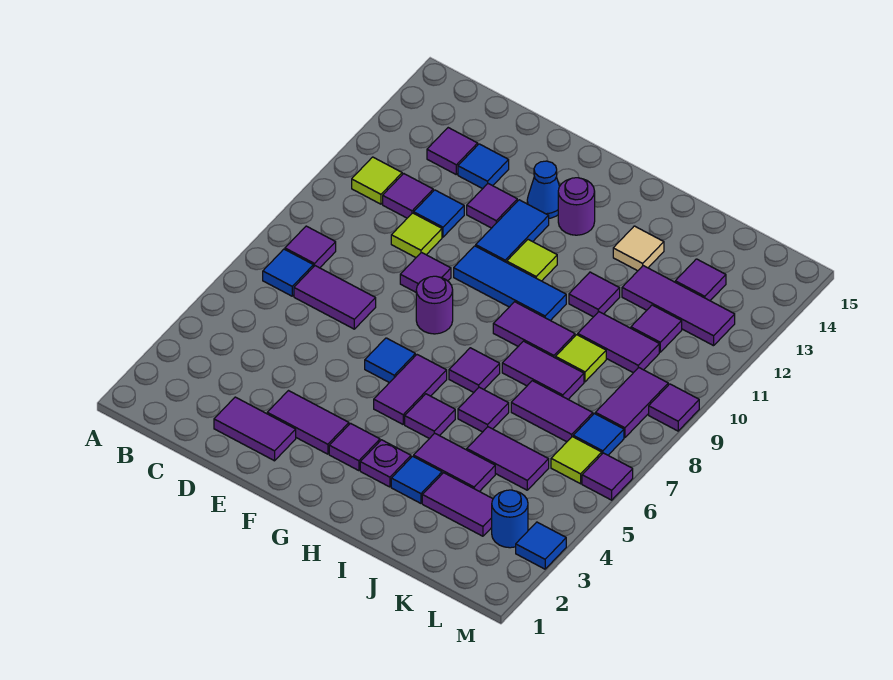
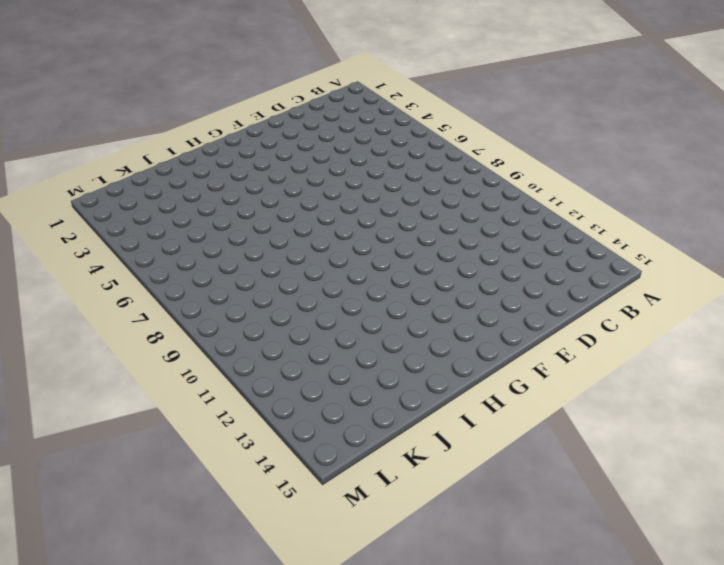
none -> blue tile B7 level 1
none -> purple tile B8 level 1
none -> lime tile B11 level 1
none -> purple tile C7:D7 level 1

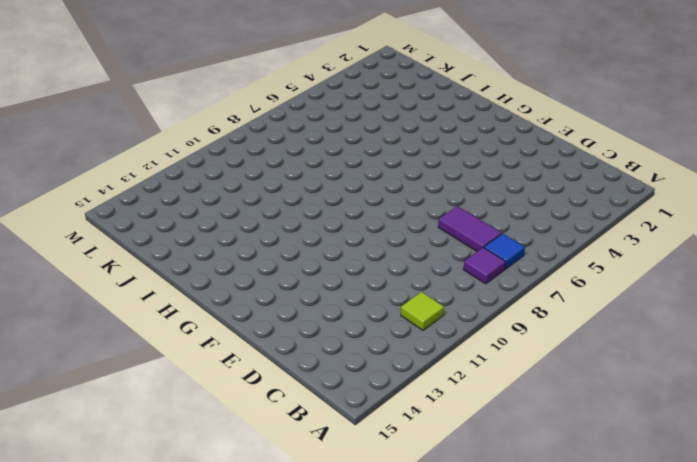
none -> purple tile C11 level 1
none -> purple tile C13 level 1
none -> purple tile D2:E2 level 1
none -> lime tile D10 level 1

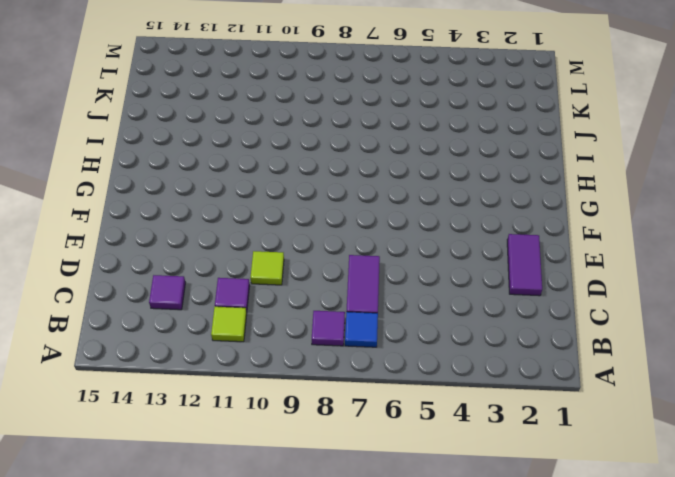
none -> blue tile D11 level 1
none -> blue tile D13 level 1
none -> purple tile E3:F3 level 1
none -> purple tile E9 level 1

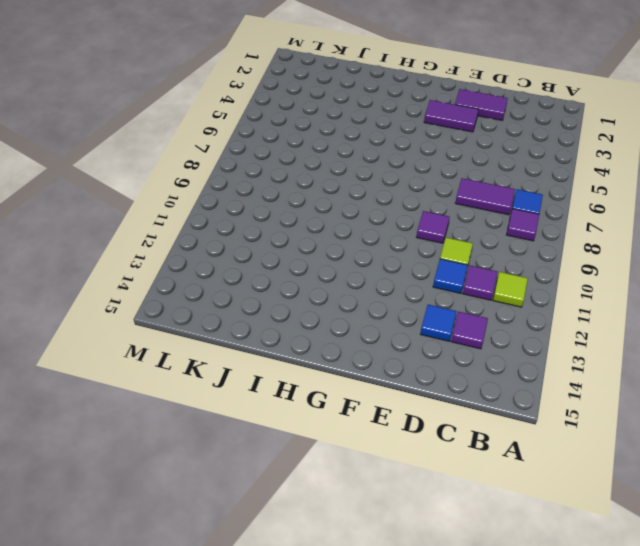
none -> purple tile E12 level 1
none -> blue tile F6 level 1
none -> purple round brick F8 level 1
none -> blue tile F10:H10 level 1

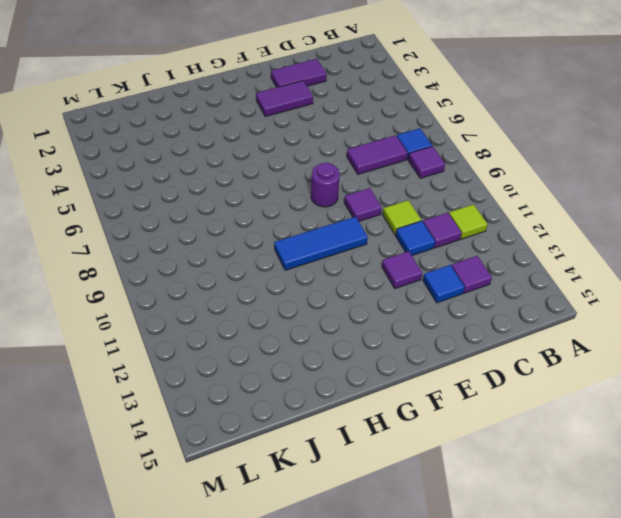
none -> blue tile F6 level 1
none -> blue tile F11:F12 level 1
none -> blue cone F13 level 1
none -> purple tile G3 level 1

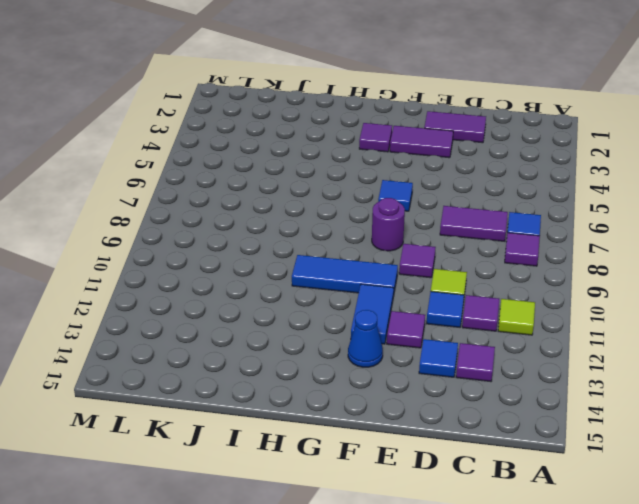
none -> purple tile G5:G6 level 1
none -> lime tile G11 level 1
none -> purple round brick G13 level 1
none -> purple plate H3 level 1

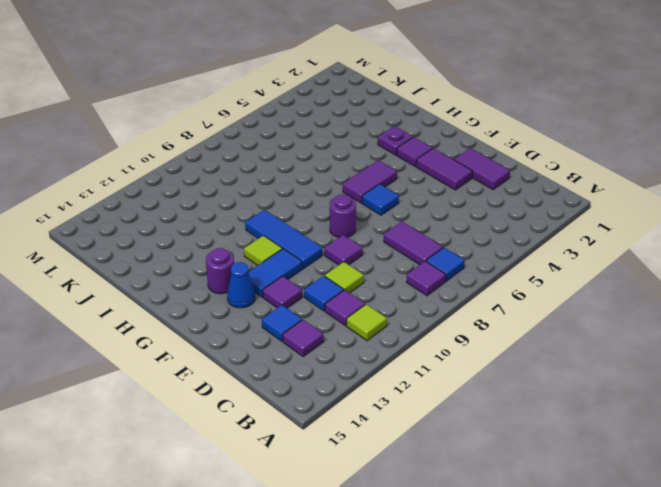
none -> purple tile H5 level 1
none -> purple tile H7 level 1
none -> purple tile H9:I9 level 1
none -> blue tile I3 level 1

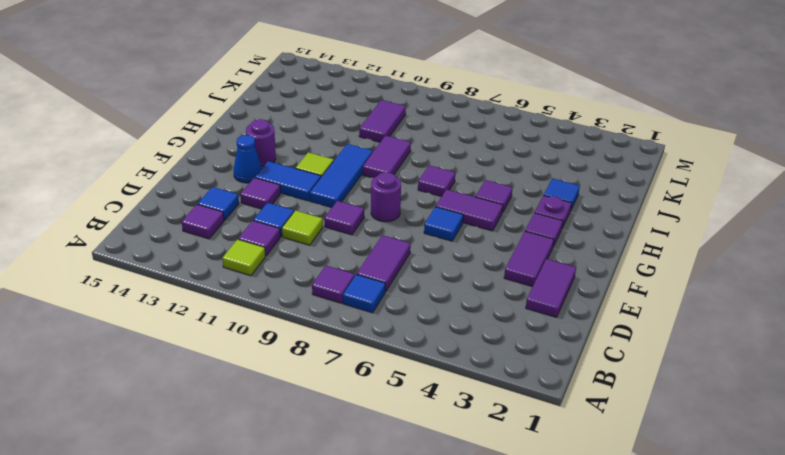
none -> purple tile I4:J4 level 1
none -> purple tile I6 level 1
none -> purple tile I8:J8 level 1
none -> purple tile I11 level 1

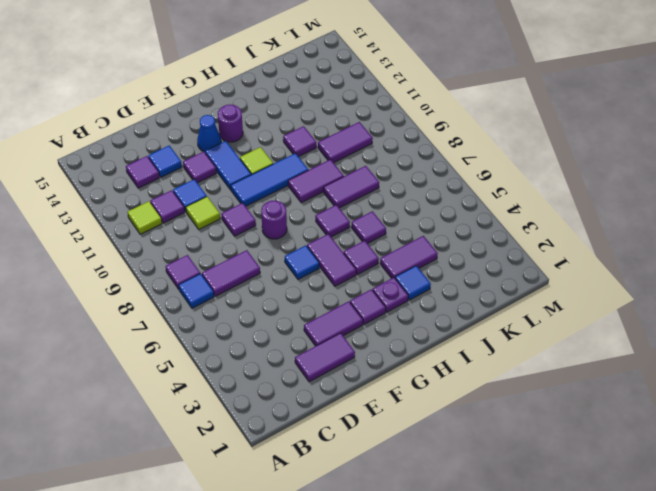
none -> tan tile I13 level 1
none -> purple tile J3:K3 level 1
none -> purple tile J5:K5 level 1
none -> purple tile J7:K7 level 1

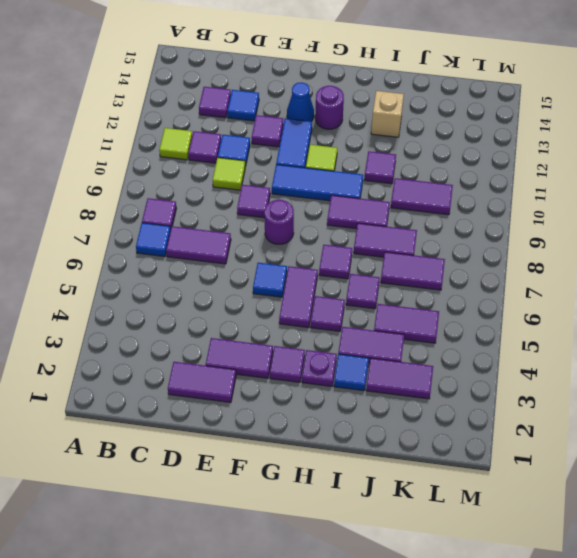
tan brick I13 level 1 -> tan tile I13 level 1
none -> lime tile J9 level 1
none -> purple tile J12:L12 level 1
none -> purple tile K11 level 1
none -> purple tile K13 level 1

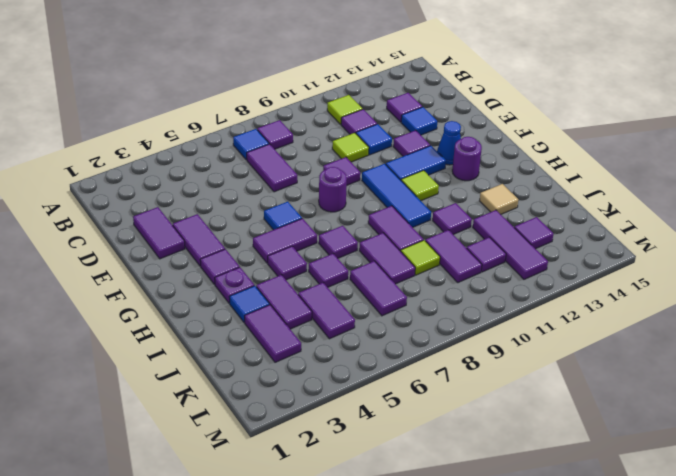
none -> blue round brick L3 level 1
none -> lime tile L6 level 1
none -> blue tile L7 level 1
none -> purple tile L8:L9 level 1

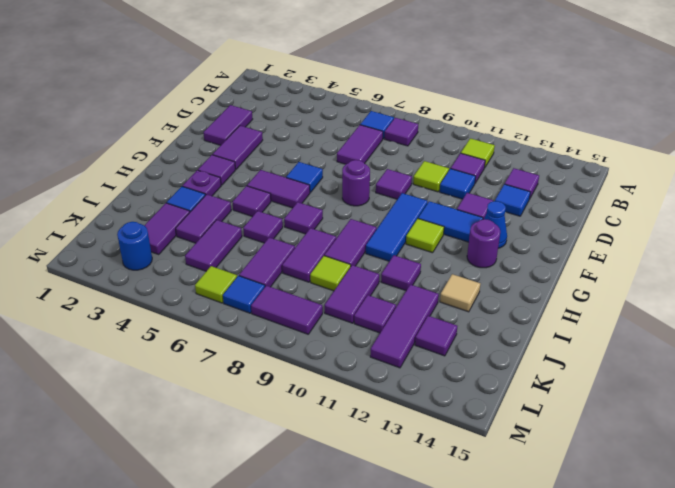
none -> blue tile M3 level 1
none -> purple tile M6 level 1
none -> purple tile M9 level 1

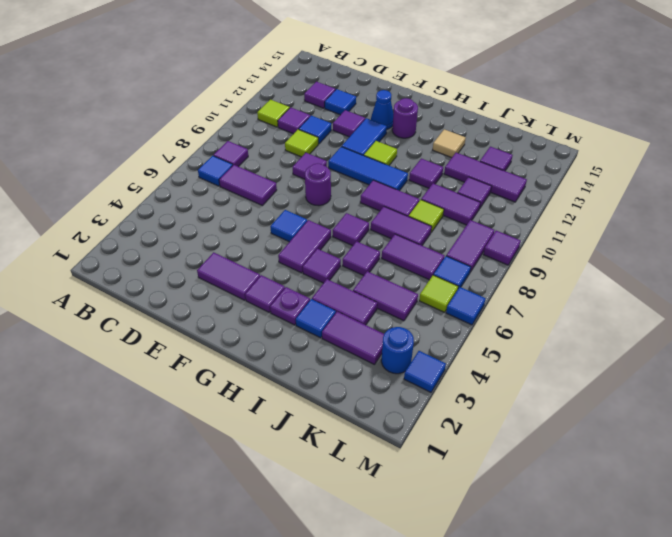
blue tile M6 level 1 -> purple tile M6 level 1
none -> purple tile D2:E2 level 1

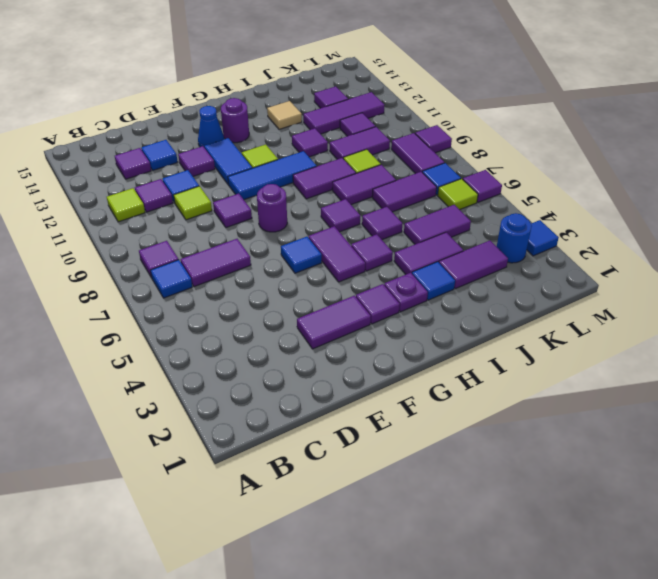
none -> purple tile D2:E2 level 1

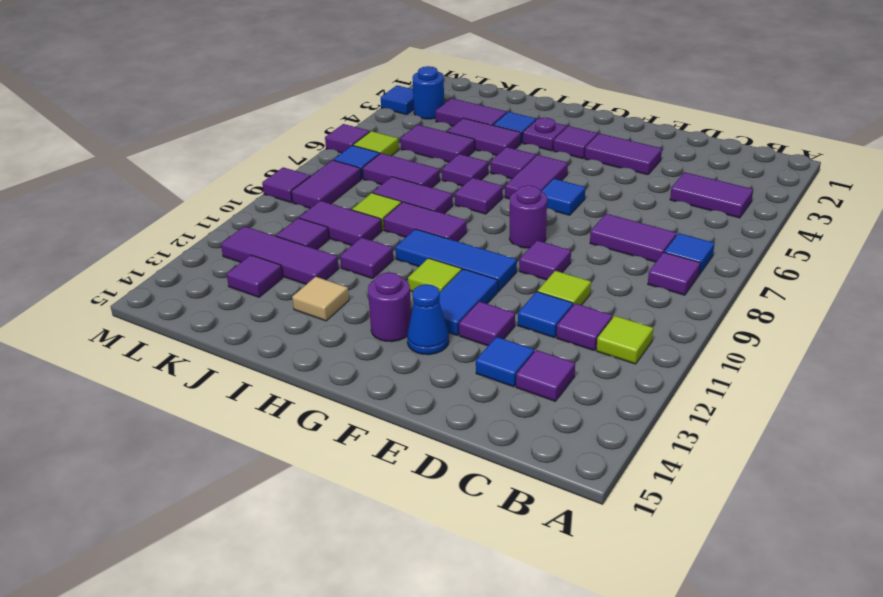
purple tile B4:C4 level 1 -> purple tile D2:E2 level 1

